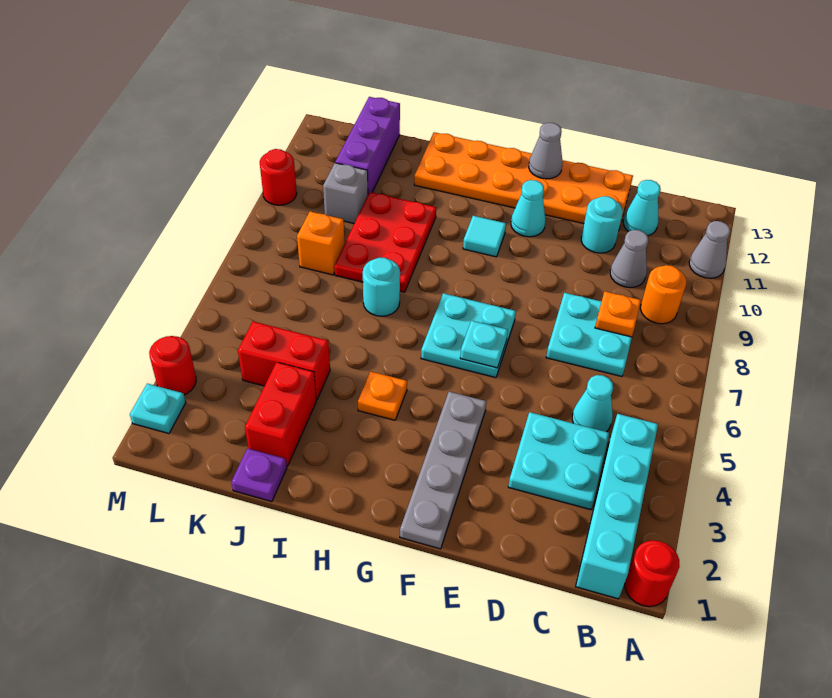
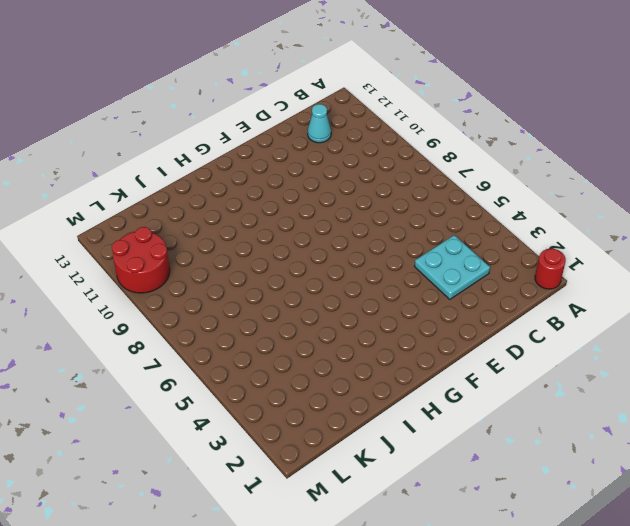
red round brick L10:M11 level 1 -> red round brick M10 level 1
none -> grey cone A11 level 1
none -> cyan brick B1:B4 level 1
none -> orange round brick B9 level 1
none -> cyan cone C5 level 1

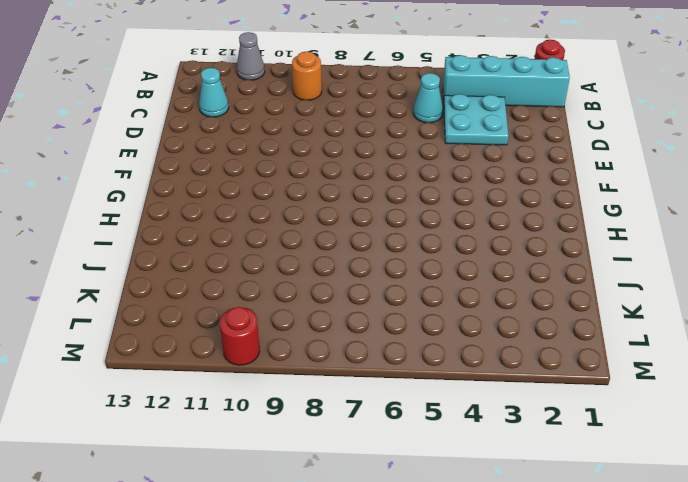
none -> cyan plate C7:D8 level 1
none -> grey cone C10 level 1
none -> cyan round brick D11 level 1
none -> orange plate D12:I13 level 1

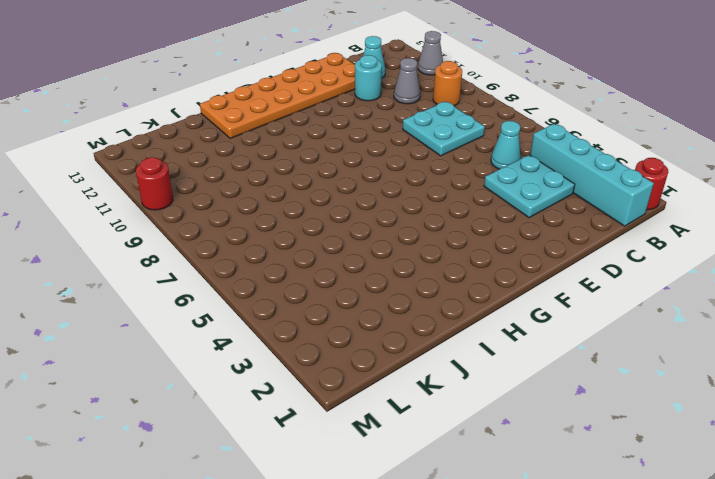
none -> grey plate F1:F4 level 1
none -> cyan plate F6:G7 level 1
none -> cyan cone F11 level 1
none -> cyan tile G10 level 1

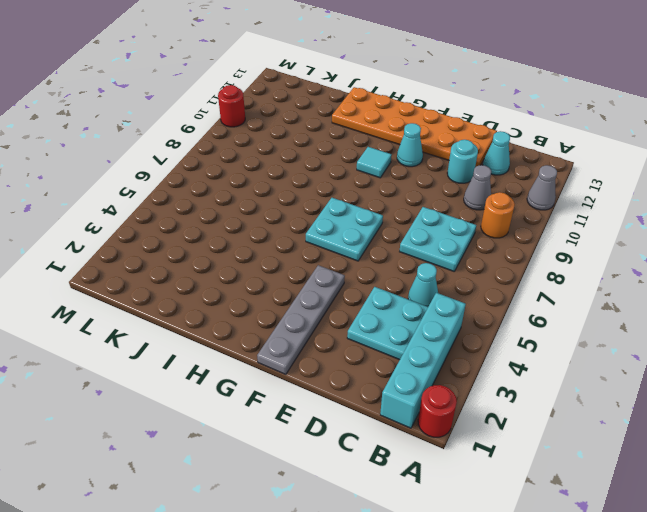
none -> orange plate H4 level 1
none -> cyan round brick I7 level 1
none -> red plate I8:J10 level 1
none -> purple plate J1 level 1

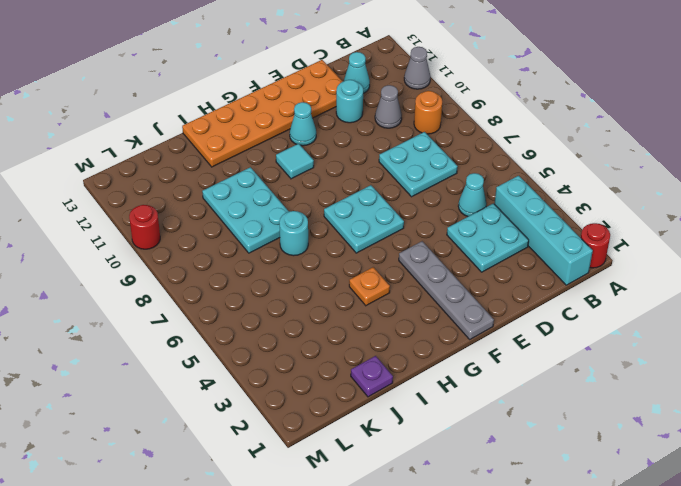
cyan plate I8:J10 level 1 -> red plate I8:J10 level 1
none -> red brick J2:J3 level 1
none -> red brick J4:K4 level 1
none -> orange brick K8 level 1
none -> grey brick K10 level 1

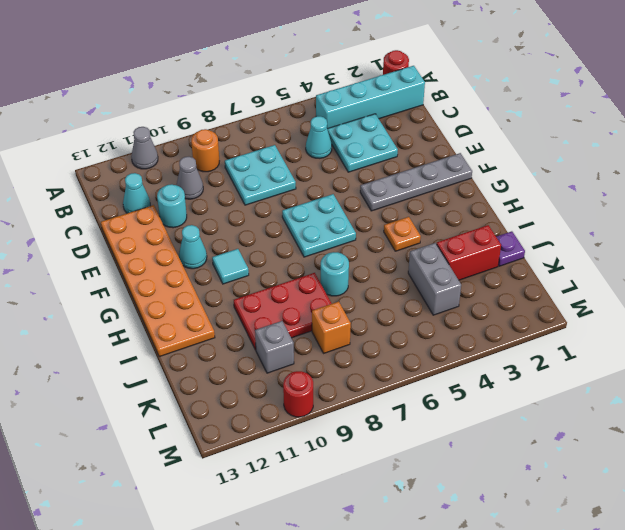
grey brick J4:K4 level 1 -> red brick J4:K4 level 1
none -> purple brick K11:K13 level 1
none -> cyan plate M2 level 1
none -> red round brick M3 level 1
none -> orange plate C8 level 2

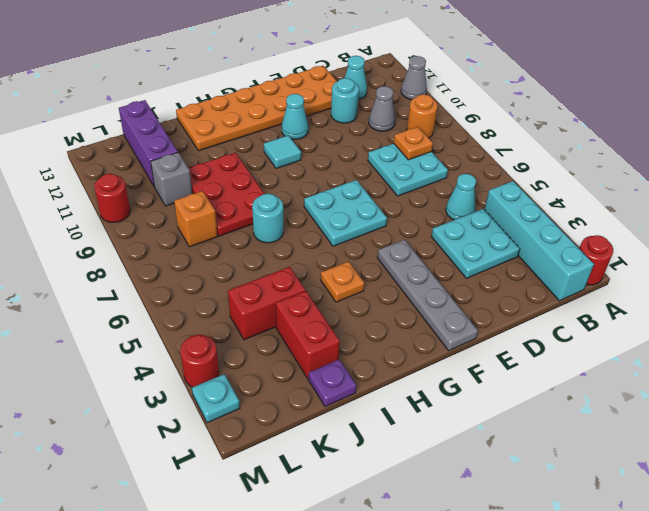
none -> cyan plate F6 level 2
none -> grey cone F13 level 2

